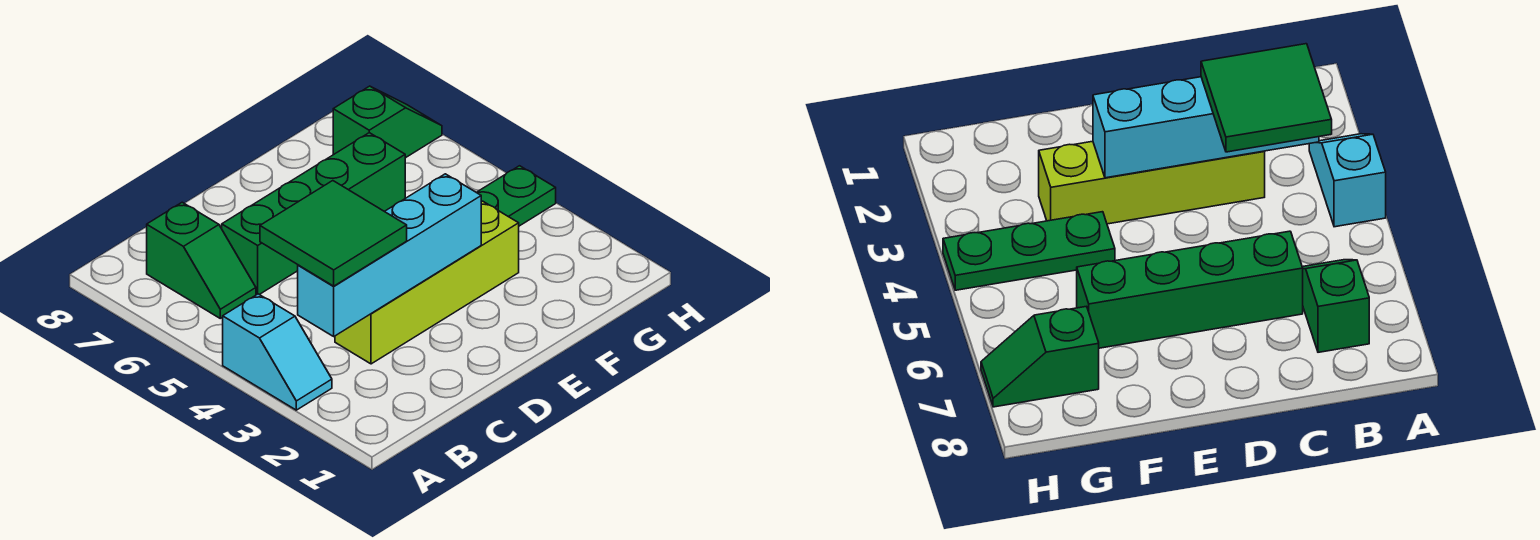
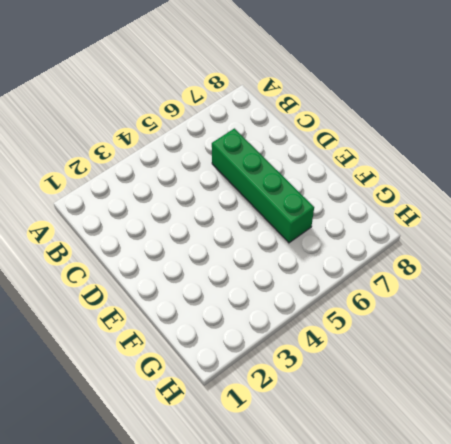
none -> cyan slope A3:A4 level 1 top 4
none -> green slope B6:B7 level 1 top 7

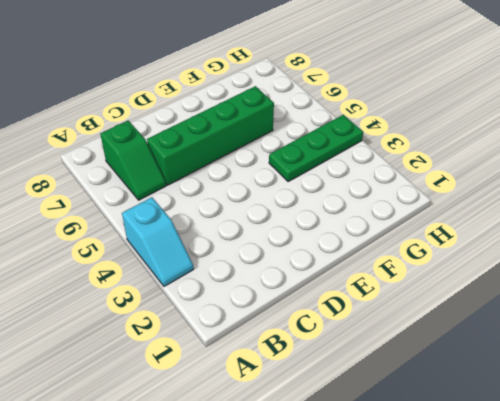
none -> lime brick C3:F3 level 1
none -> green slope G7:H7 level 1 top G

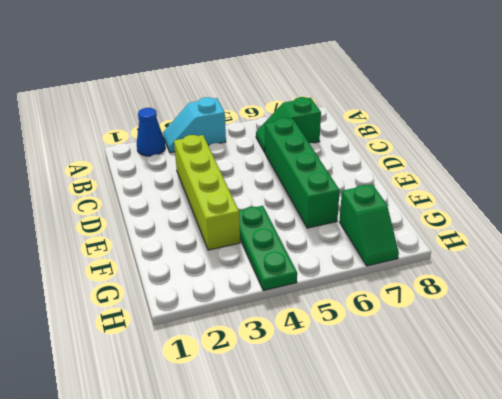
blue cone A2 level 1 -> none
none -> cyan brick B3:E3 level 2
none -> green tile B3:C4 level 3

